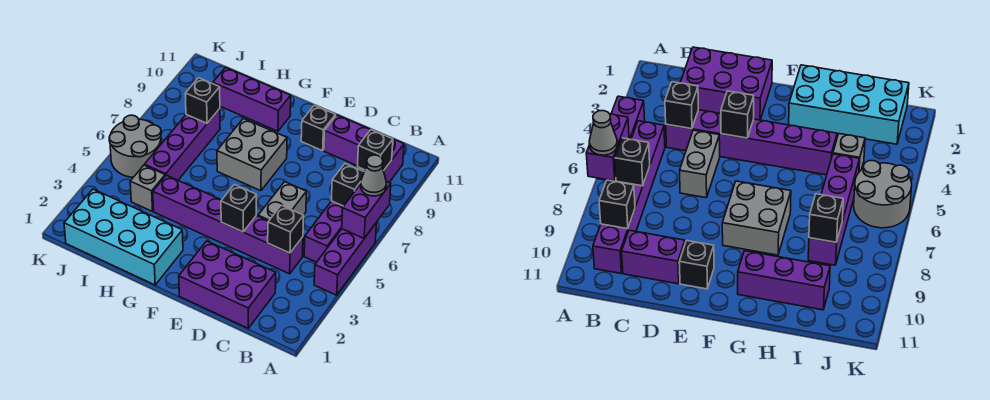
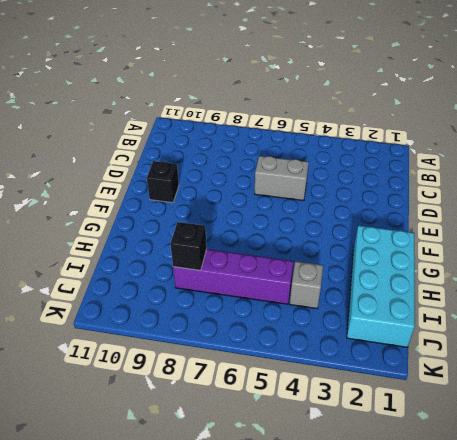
none -> purple brick A4:A6 level 1
none -> purple brick B5:B10 level 1
none -> purple brick C1:E2 level 1

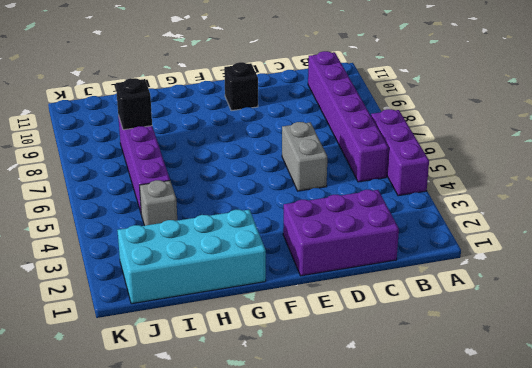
none -> purple brick C4:H4 level 1
none -> purple brick C10:D10 level 1
none -> grey brick F7:G8 level 1

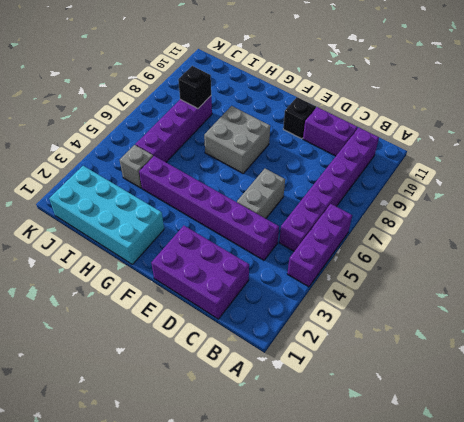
none -> purple brick G10:I10 level 1
none -> grey round brick J5:K6 level 1
none -> purple brick A6:A7 level 2

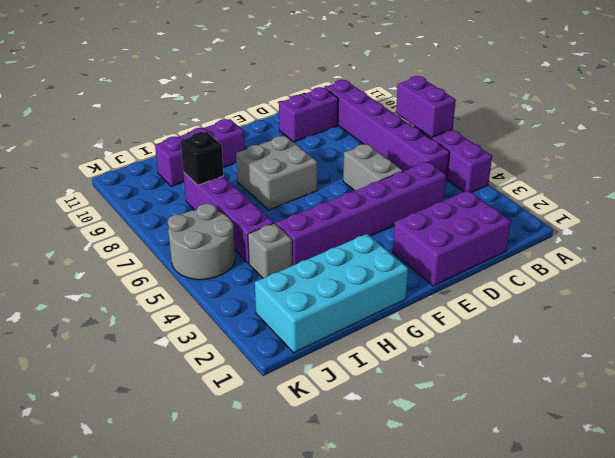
none -> black brick E10 level 1
none -> black brick B7 level 2
none -> black brick B9 level 2

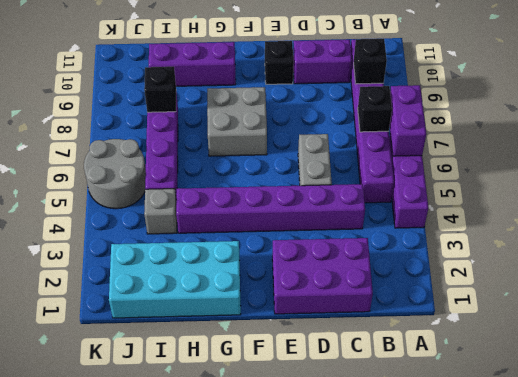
none -> black brick C4 level 2
none -> black brick E4 level 2
none -> grey cone A7 level 3

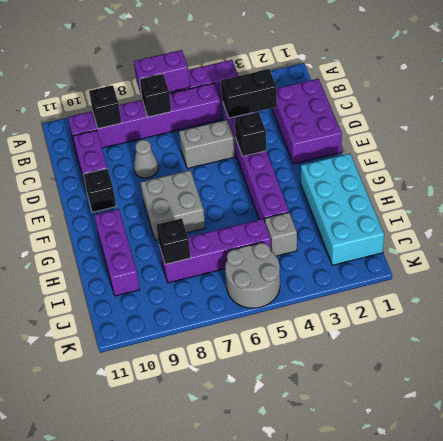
black brick C3:C4 level 2 -> black brick C4 level 2
grey cone D8 level 1 -> grey cone A7 level 3

